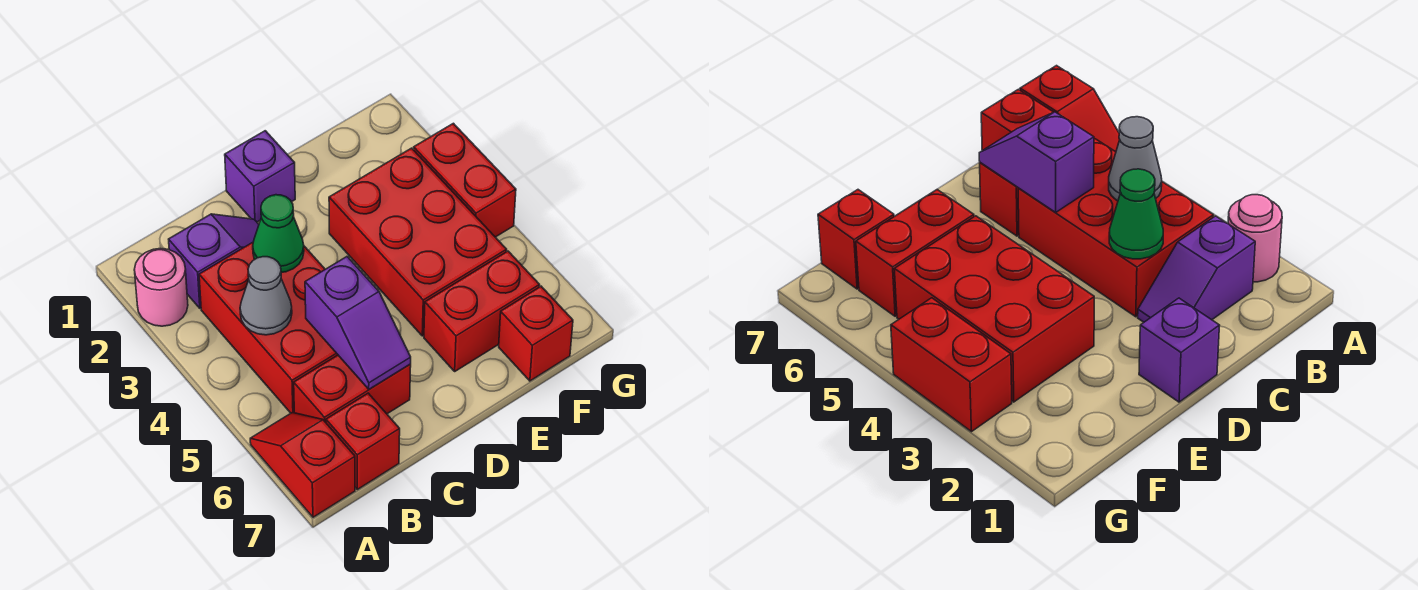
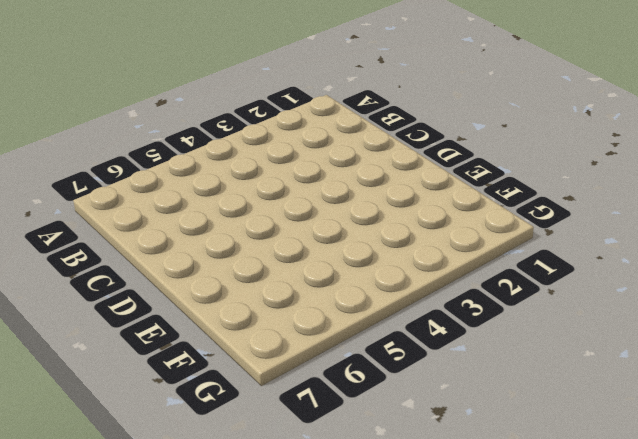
none -> pink round brick A2 level 1
none -> red slope A6:A7 level 1 top 7
none -> purple slope B2:C2 level 1 top B

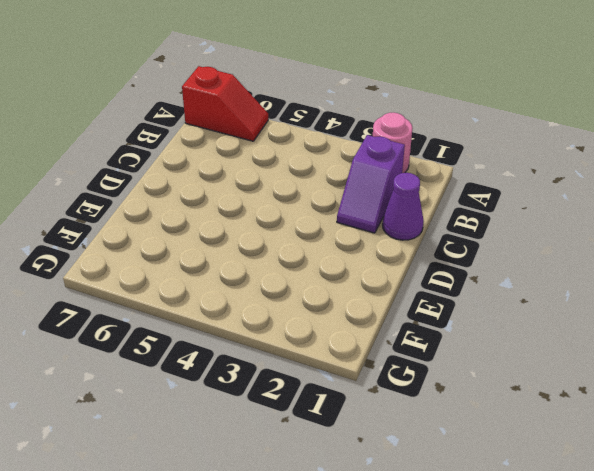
purple cone C1 level 1 -> none
none -> red brick B3:C5 level 1
none -> red brick B6:C6 level 1
none -> red brick B7 level 1

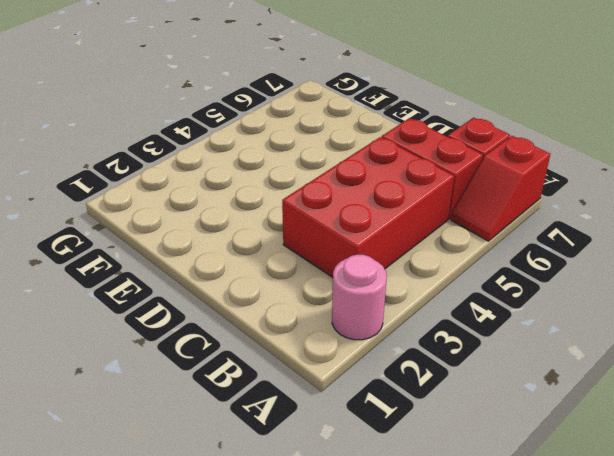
none -> purple slope B2:C2 level 1 top B
none -> purple brick D1 level 1
none -> red brick E3:F5 level 1

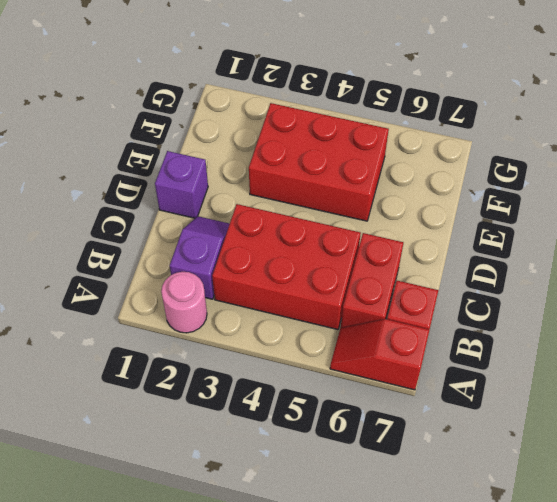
none -> red brick E6:F6 level 1
none -> red brick F7 level 1
none -> red brick G3:G4 level 1

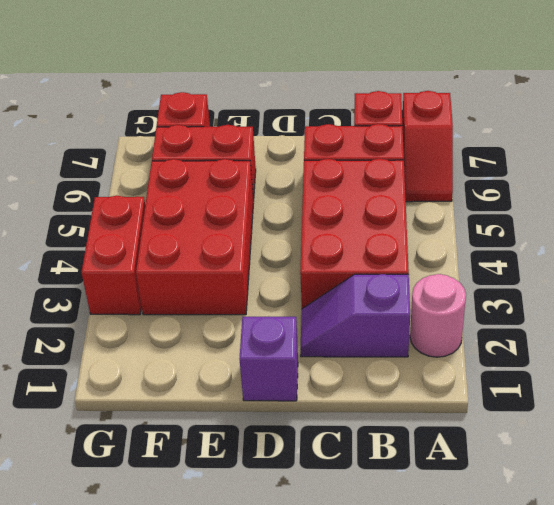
none -> grey cone B4 level 2
none -> green cone C3 level 2
none -> purple slope C5:C6 level 2 top 5

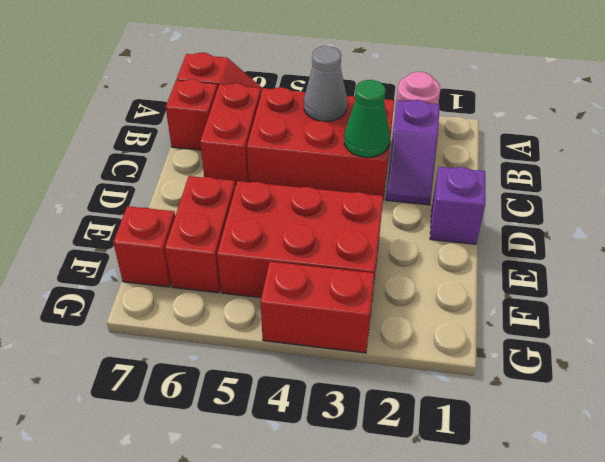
none -> purple slope C5:C6 level 2 top 5

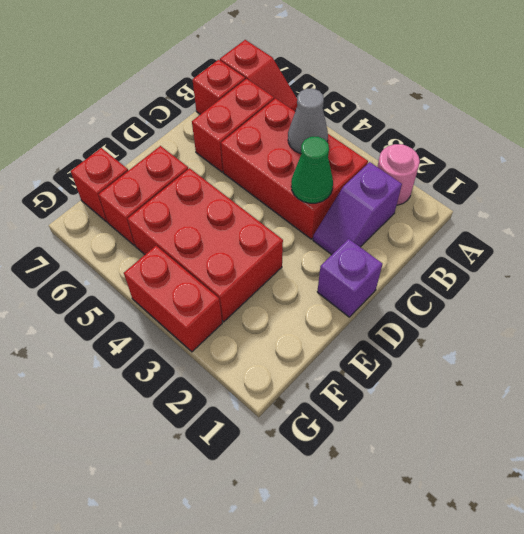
none -> purple slope C5:C6 level 2 top 5

